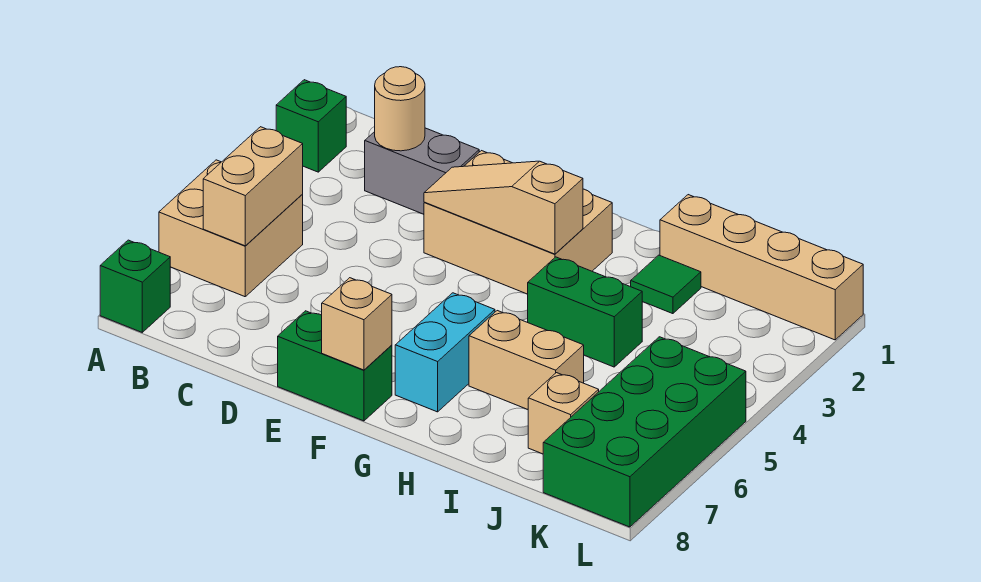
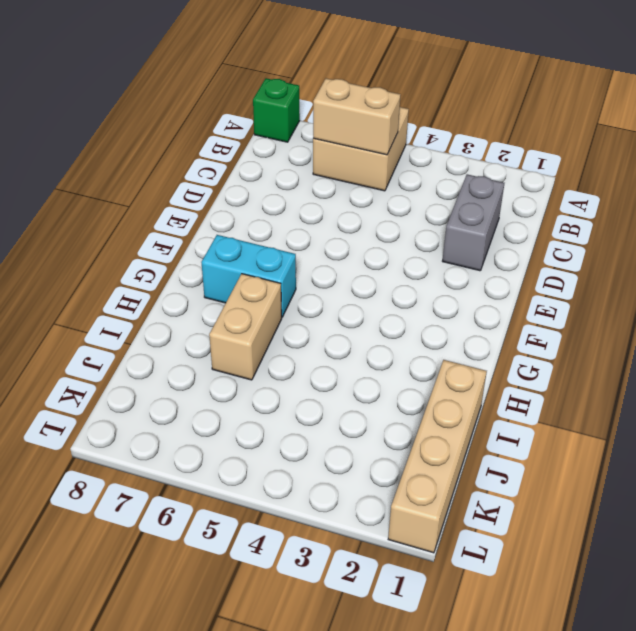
none -> green brick A2 level 1
none -> tan brick E2:G3 level 1
none -> green brick E8:F8 level 1

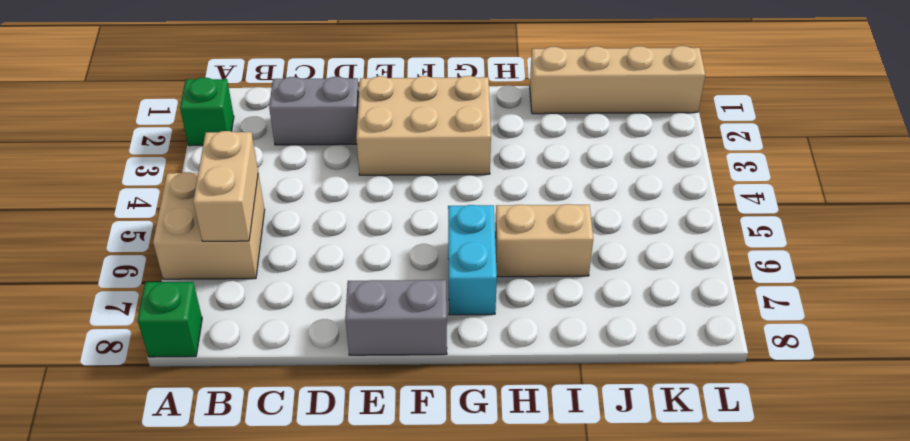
grey brick E8:F8 level 1 -> green brick E8:F8 level 1
none -> green brick H4:I4 level 1
none -> green tile I2 level 1
none -> tan brick J7 level 1

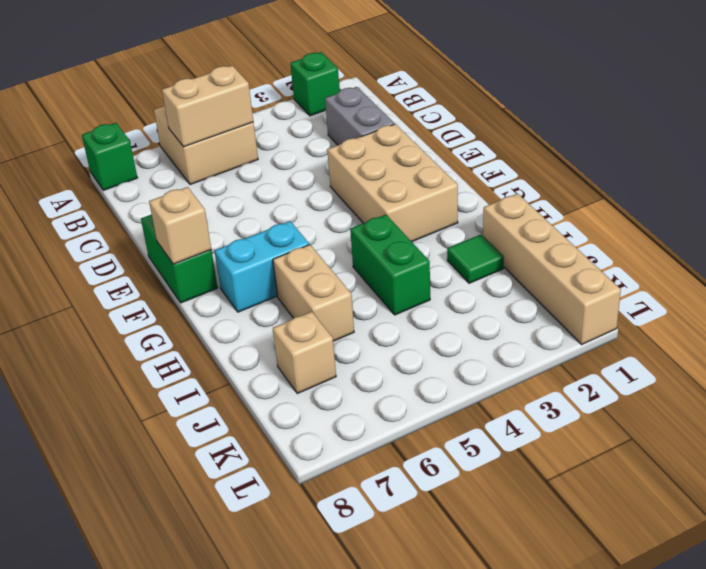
none -> green brick K5:L8 level 1
none -> tan round brick C2 level 2
none -> tan slope E3:G3 level 2 top G

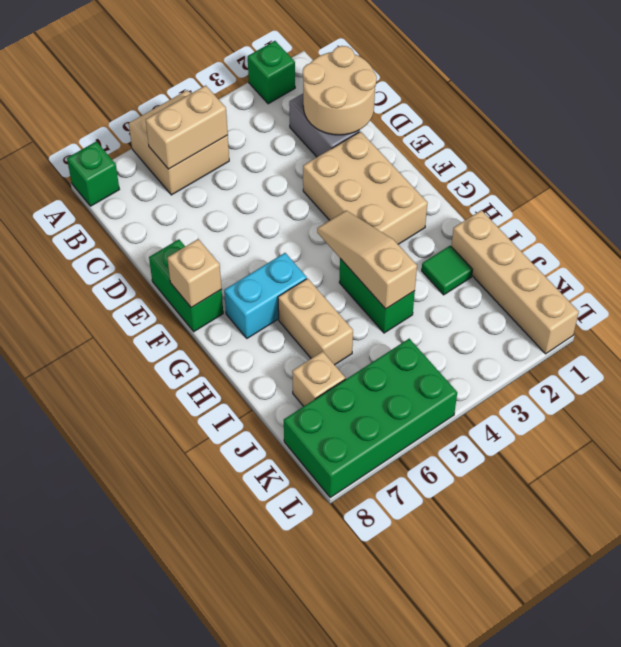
tan round brick C1:D2 level 2 -> tan round brick C2 level 2
tan slope G4:I4 level 2 top I -> tan slope E3:G3 level 2 top G

